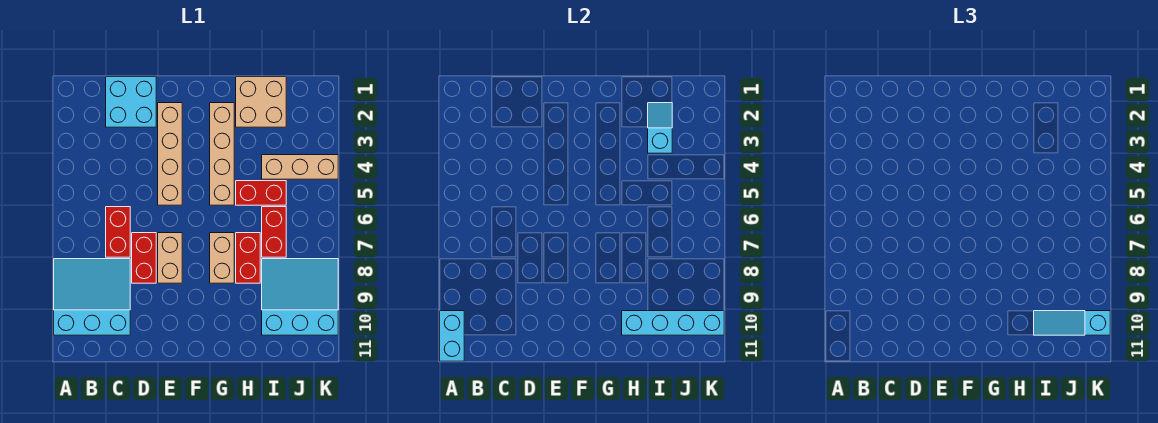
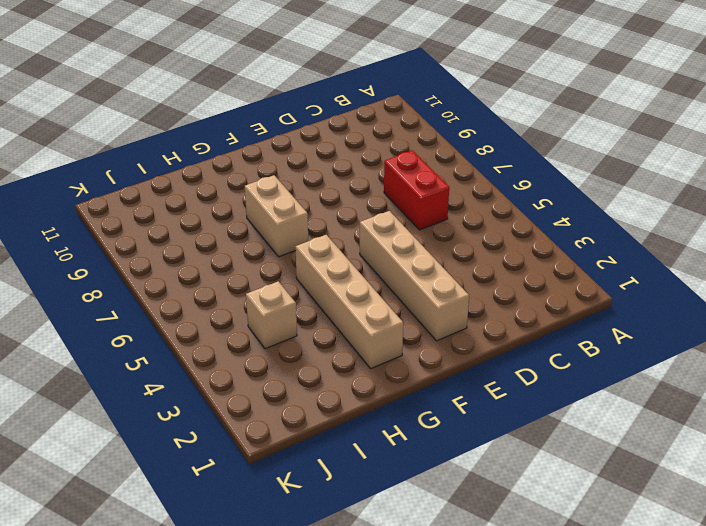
tan brick I4 level 1 -> tan brick I4:K4 level 1
none -> cyan slope A8:C10 level 1 top 10
none -> cyan brick C1:D2 level 1
none -> red brick D7:D8 level 1

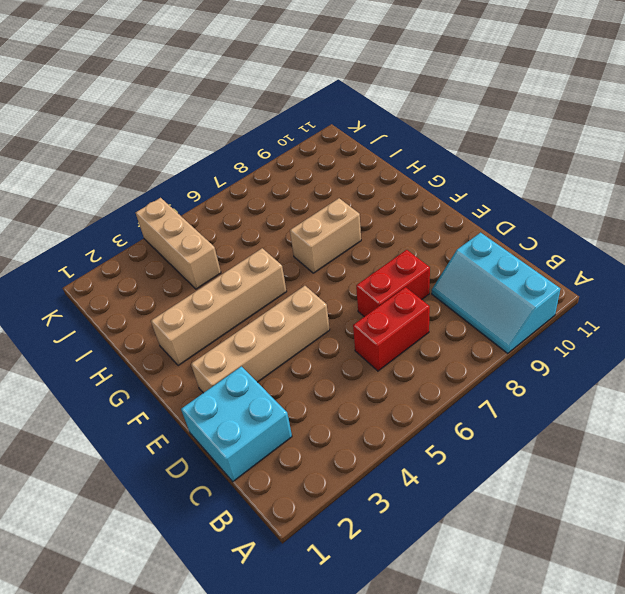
cyan slope A9:C10 level 1 top 10 -> cyan slope A8:C10 level 1 top 10
none -> tan brick E7:E8 level 1
none -> tan brick H1:I2 level 1
none -> red brick H5:I5 level 1

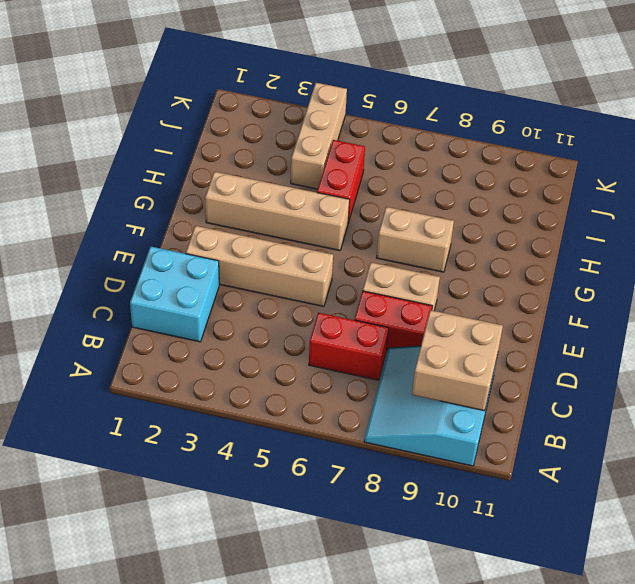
tan brick B9:C10 level 2 -> tan brick H1:I2 level 1
none -> red brick H7:H8 level 1
none -> red brick I6:I7 level 1
none -> cyan slope I8:K10 level 1 top 10

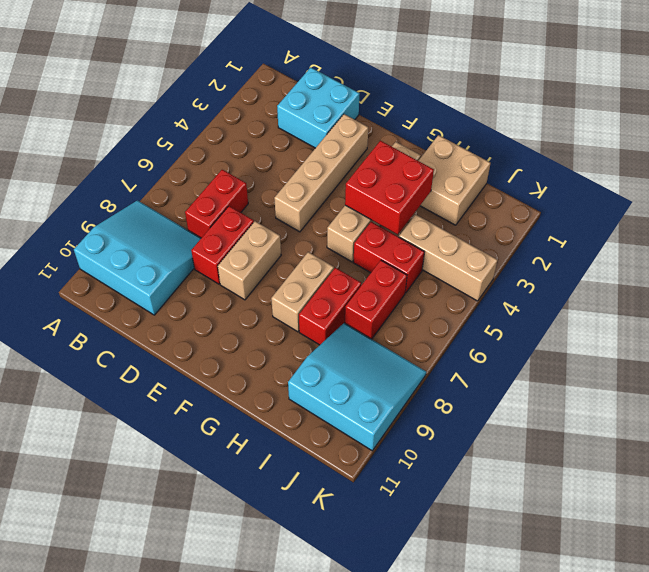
red brick G3:H4 level 2 -> none
none -> cyan brick A10:A11 level 2
none -> cyan brick H10:K10 level 2
none -> cyan slope I2:I3 level 2 top 3

